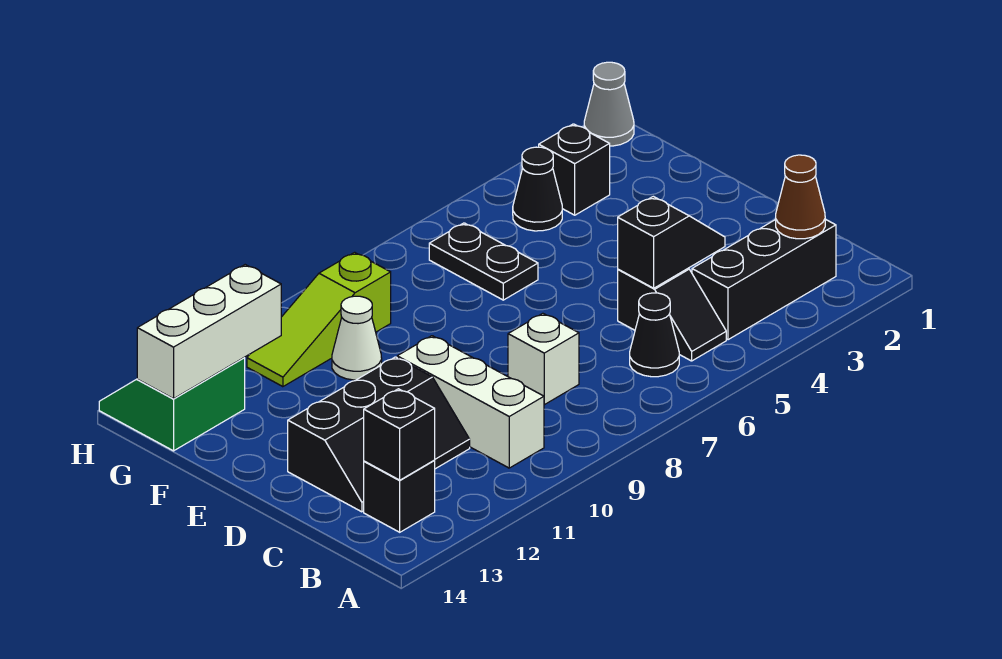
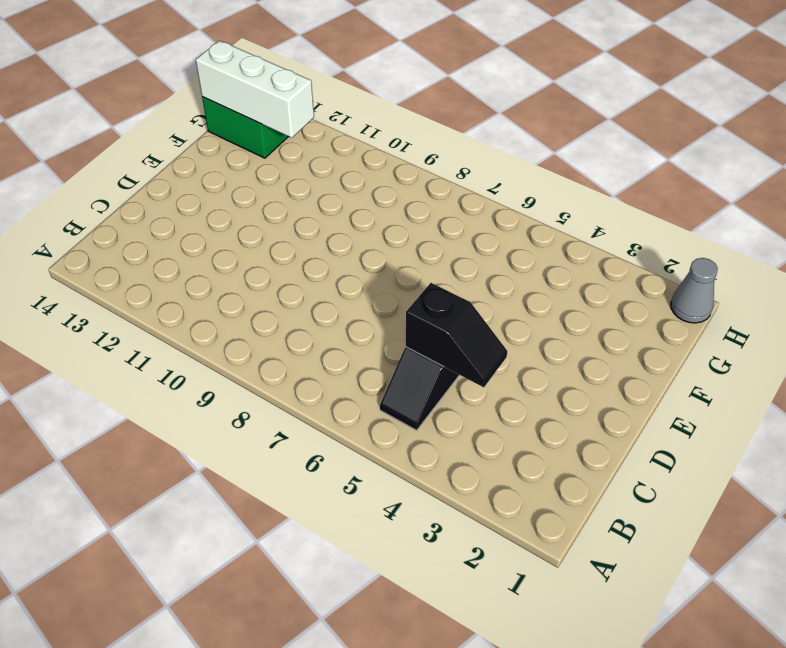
none -> black brick B2:B4 level 1
none -> black cone B6 level 1
none -> white brick B10:D10 level 1

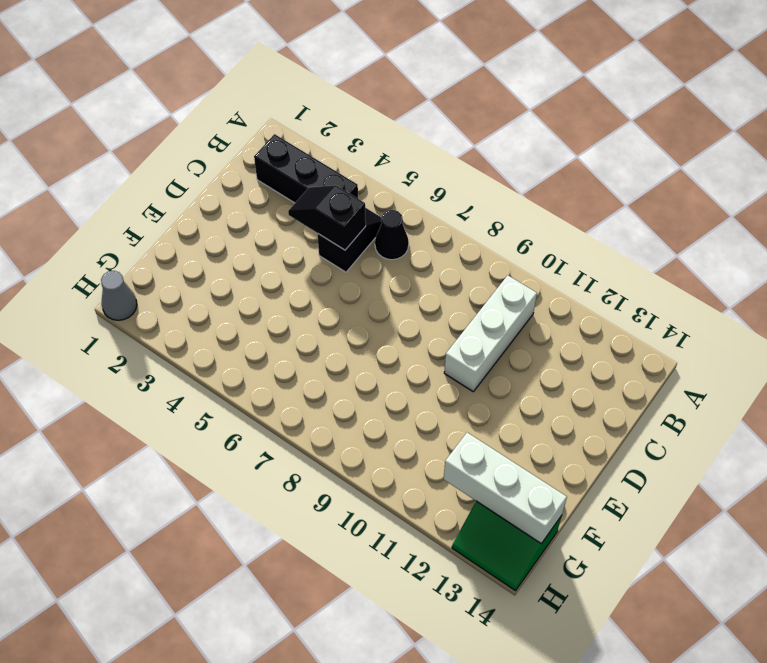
none -> black brick B13 level 1
none -> white brick C8 level 1
none -> black slope C11:D13 level 1 top D

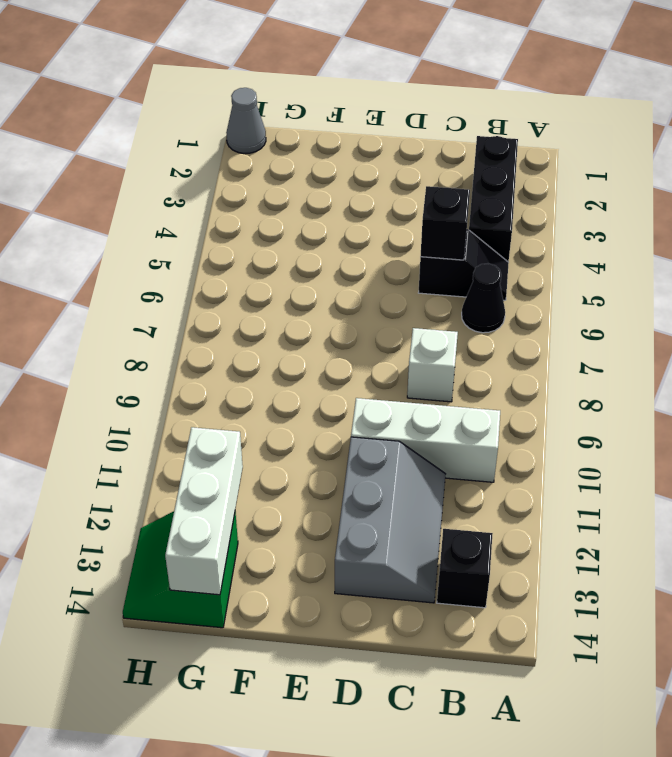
grey slope C11:D13 level 1 top D -> black slope C11:D13 level 1 top D
none -> black plate F6:G6 level 1
none -> white cone F10 level 1
none -> black brick G3 level 1

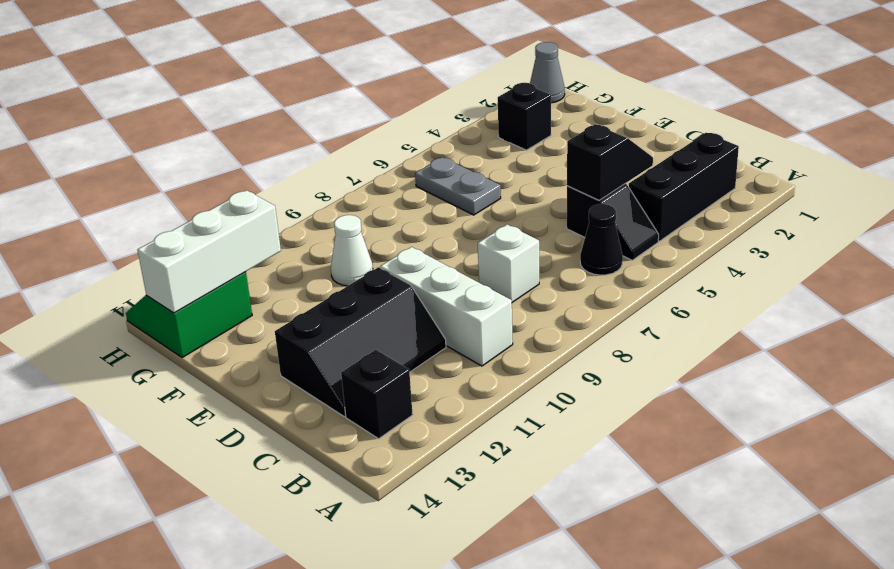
grey plate F6:G6 level 1 -> black plate F6:G6 level 1
none -> black cone G4 level 1
none -> lime slope G9:G11 level 1 top 9
none -> brown cone B2 level 2

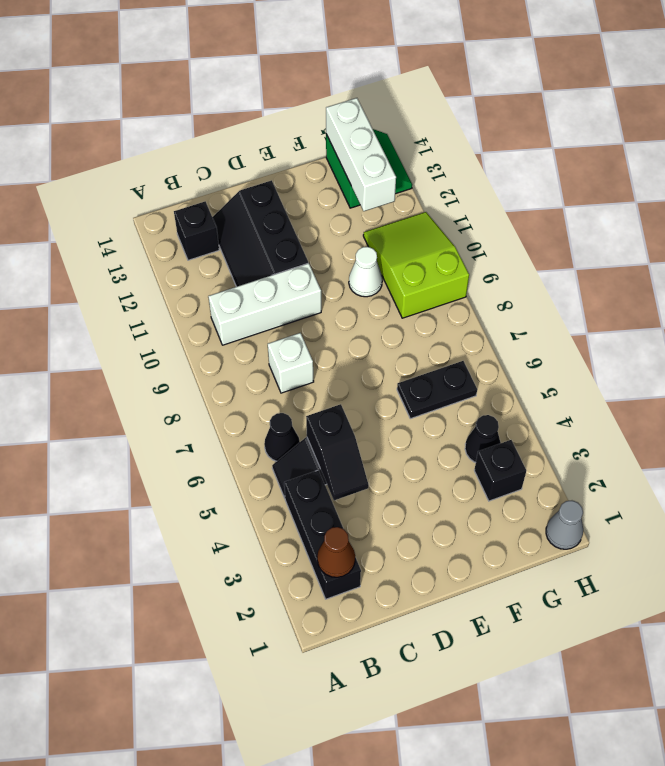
lime slope G9:H11 level 1 top 9 -> lime slope G9:G11 level 1 top 9
none -> black brick B13 level 2

